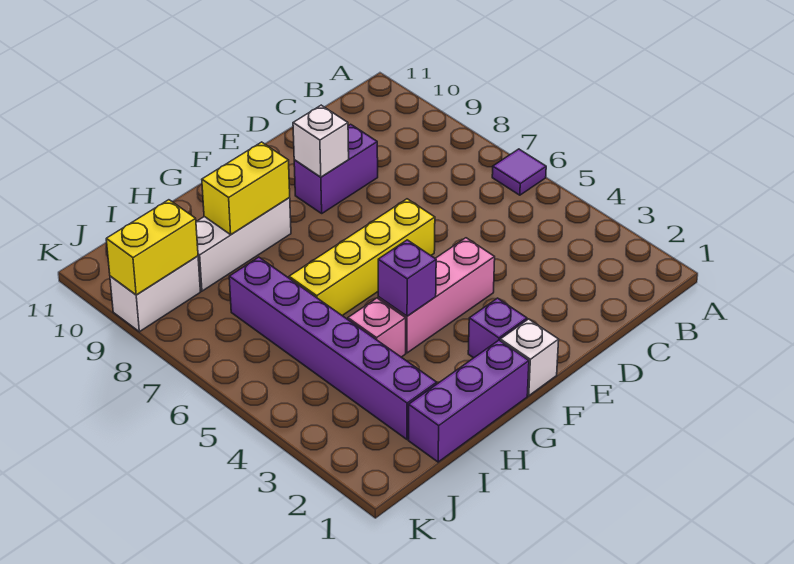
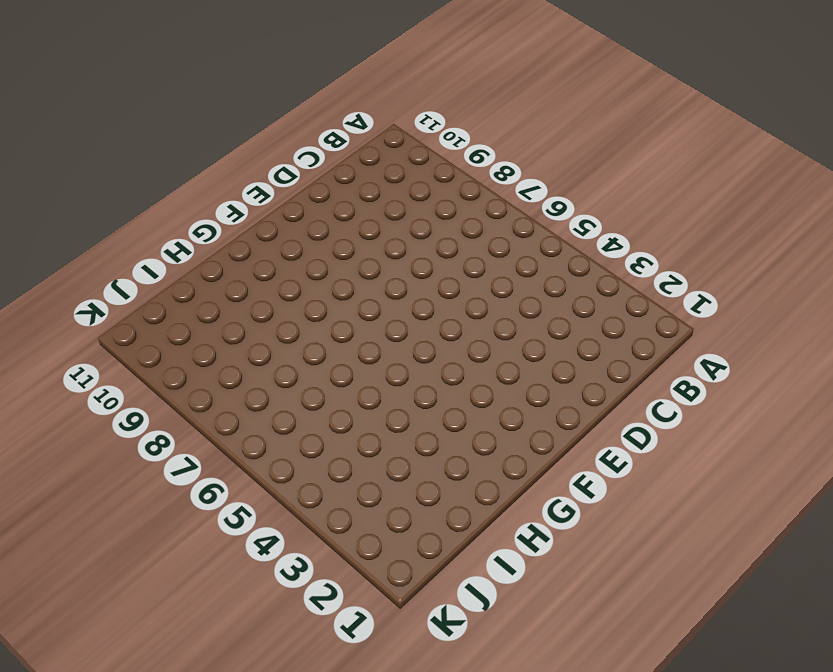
none -> purple tile A6 level 1
none -> purple brick D9:E9 level 1
none -> pink brick E4:G4 level 1

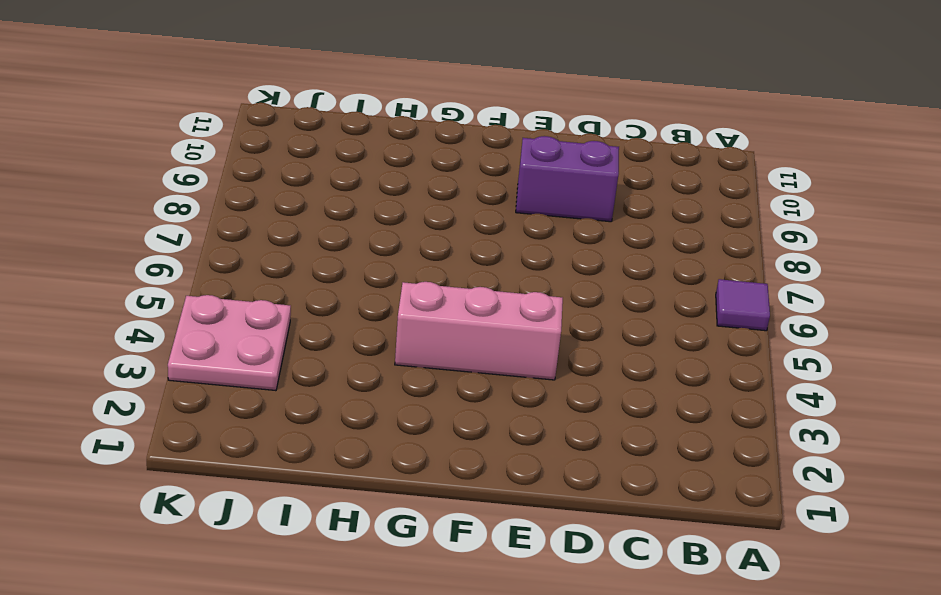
pink plate J3:K4 level 1 -> none
none -> yellow brick E6:H6 level 1
none -> white brick F1 level 1
none -> purple brick F2 level 1

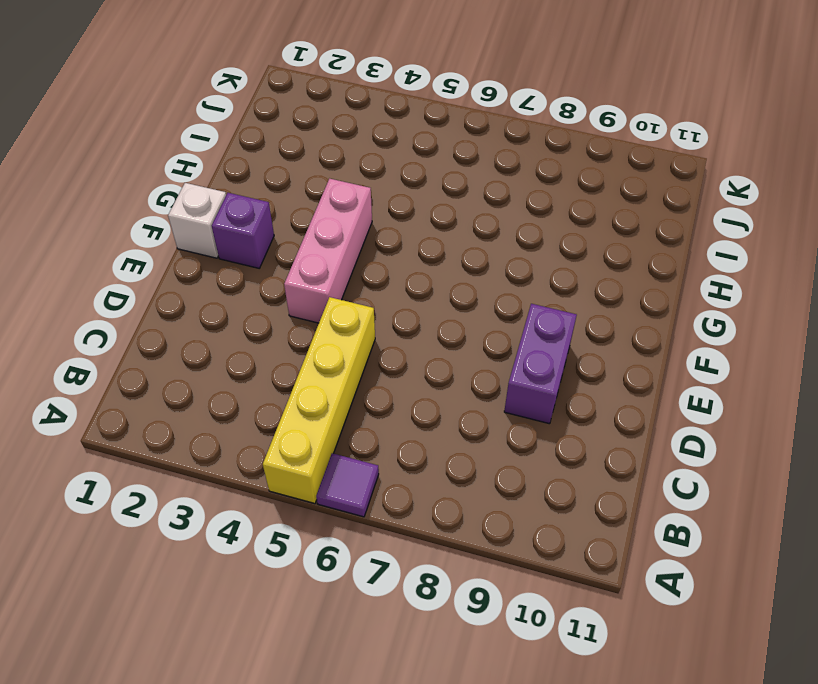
yellow brick A5:D5 level 1 -> yellow brick E6:H6 level 1
none -> purple brick G1:I1 level 1
none -> white brick G9:I9 level 1
none -> pink brick H4 level 1

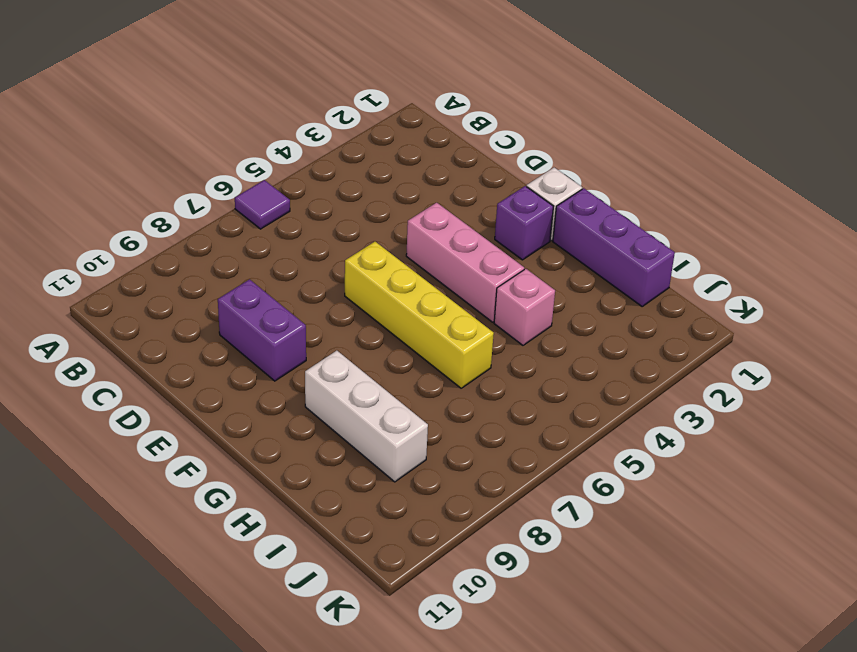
none -> purple brick I2:I7 level 1
none -> white brick J9:K9 level 1
none -> white brick E9 level 2

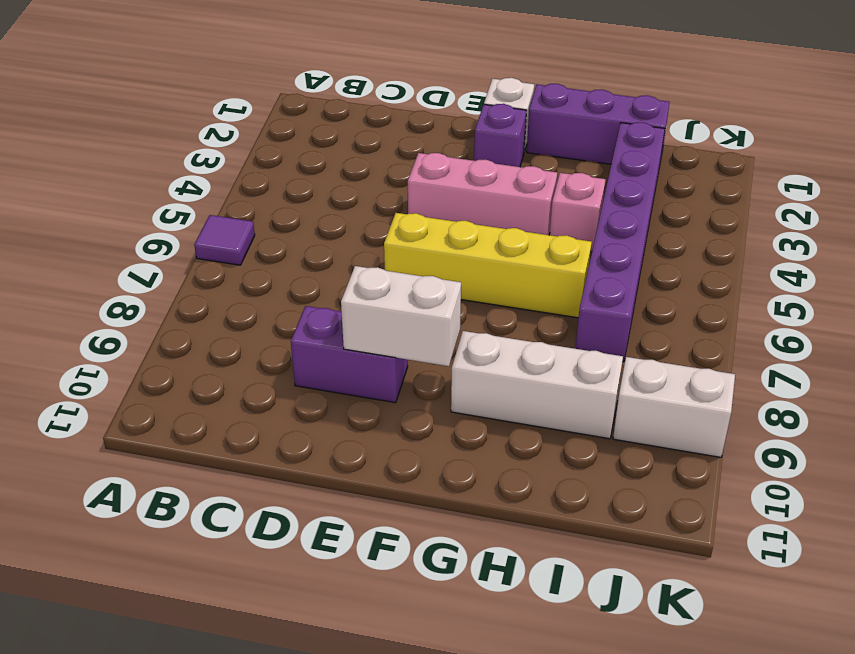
white brick E9:F9 level 2 -> white brick E9 level 2
none -> purple brick G4 level 2
none -> yellow brick G9:H9 level 2
none -> yellow brick J9:K9 level 2

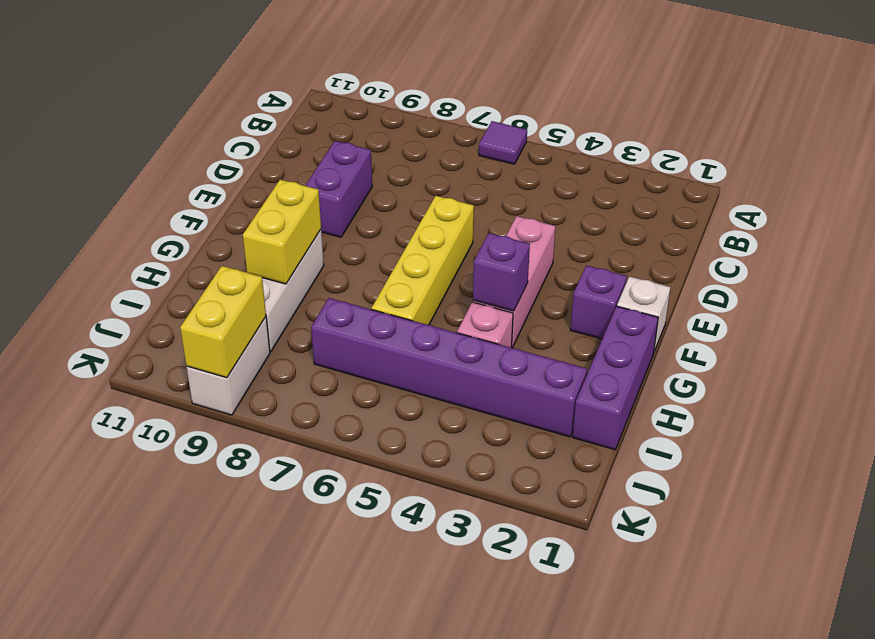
none -> white brick E9 level 2

